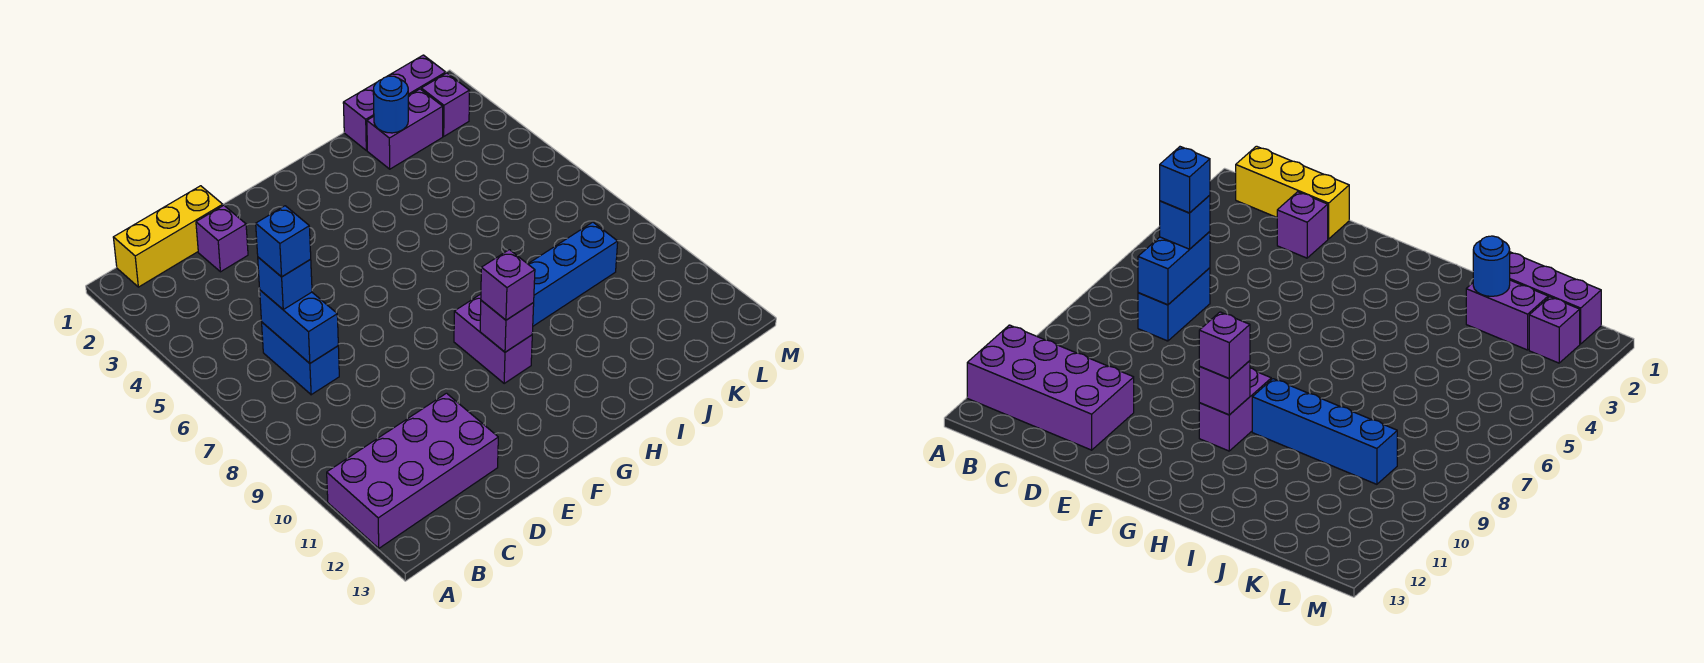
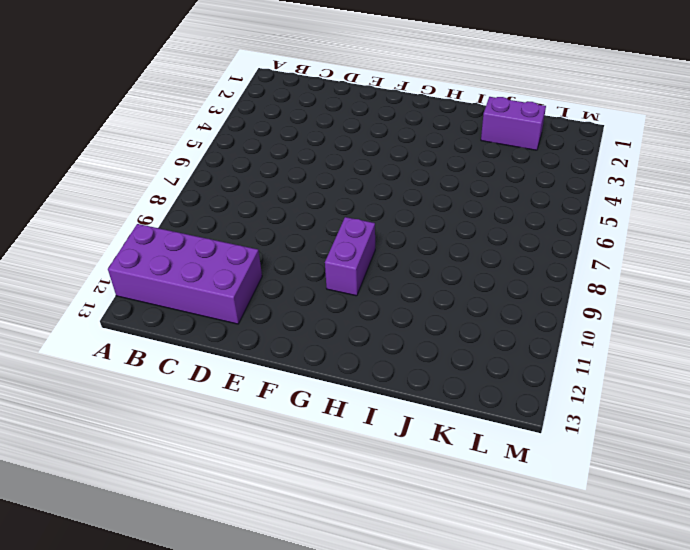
none -> yellow brick B1:D1 level 1
none -> blue brick C6:C7 level 1
none -> purple brick D2 level 1

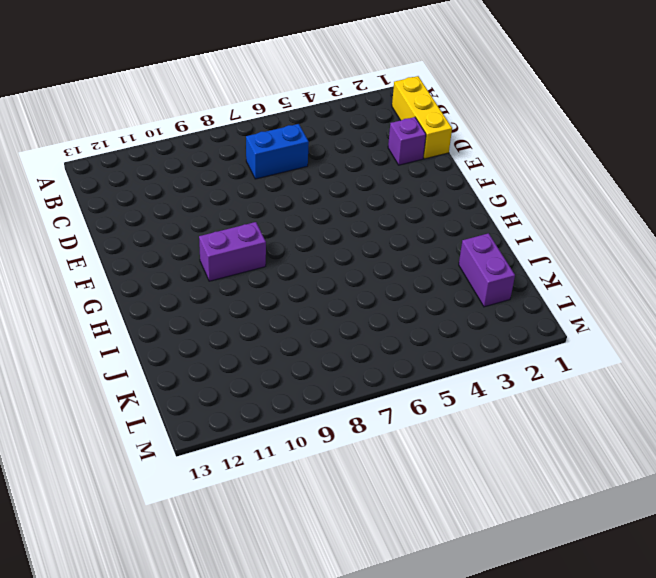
none -> purple brick A11:D12 level 1
none -> blue brick H9:K9 level 1
none -> purple brick J1:L1 level 1

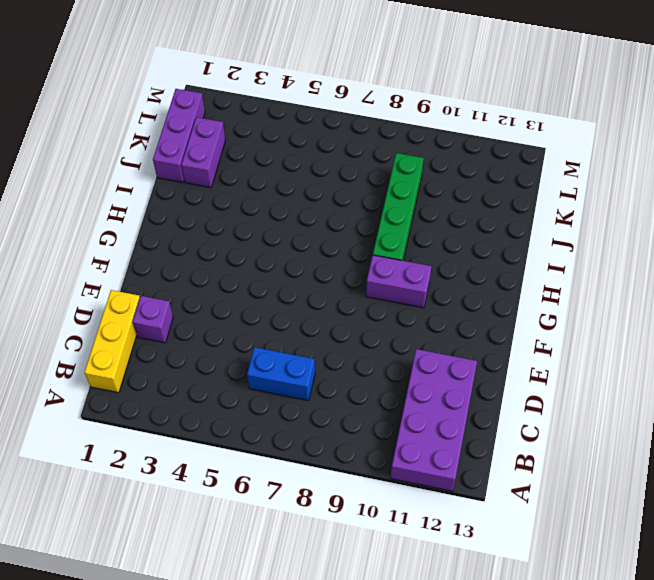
green brick H9:K9 level 1 -> blue brick H9:K9 level 1
none -> purple brick L2 level 1
none -> blue brick C6:C7 level 2
none -> purple brick G10 level 2

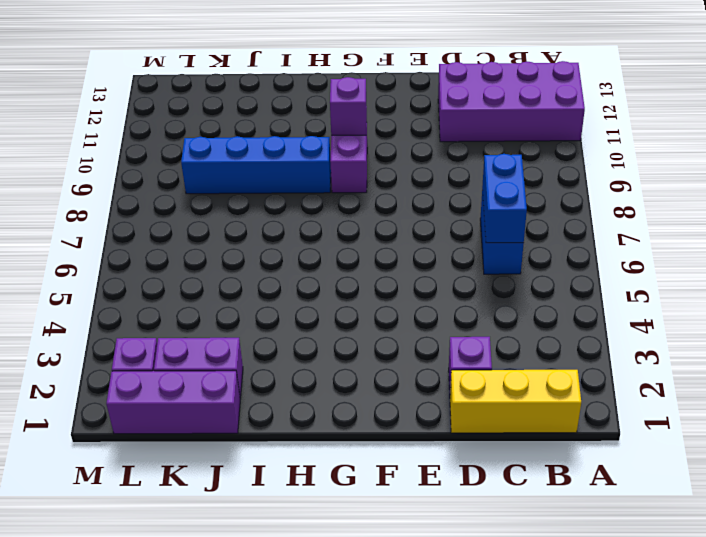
none -> blue round brick J2 level 2
none -> blue brick C6 level 3
none -> purple brick G10 level 3

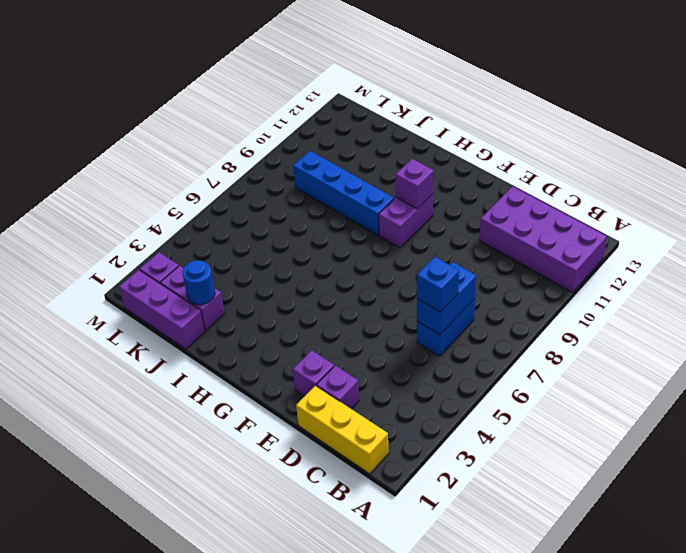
purple brick E2 level 1 -> purple brick G10 level 3
none -> blue brick C6 level 4

